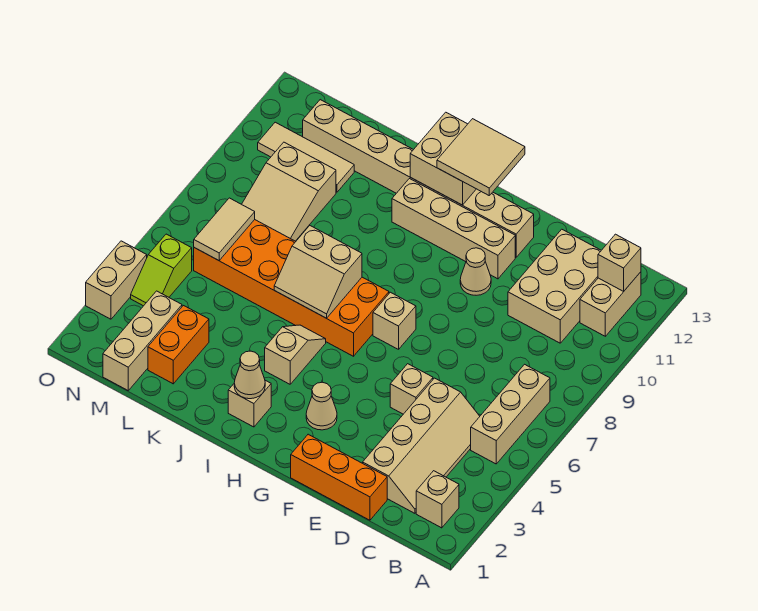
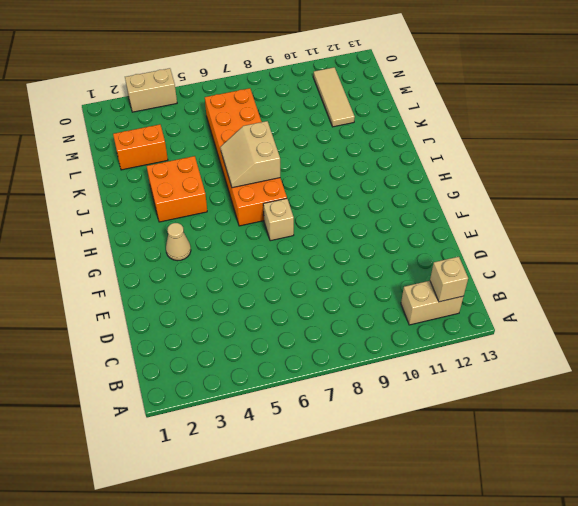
orange brick I3:J4 level 1 -> tan slope I4:I5 level 1 top 4
none -> tan brick B2 level 1
none -> tan brick B5:B7 level 1
none -> tan slope C2:D5 level 1 top D

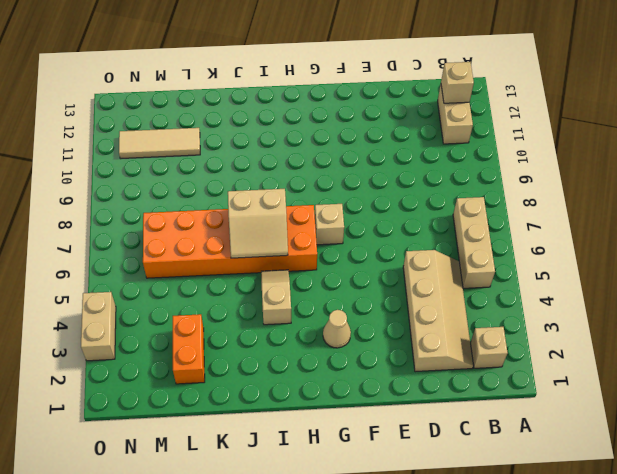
none -> tan brick C10:D12 level 1
none -> orange brick D1:F1 level 1
none -> tan brick E5 level 1

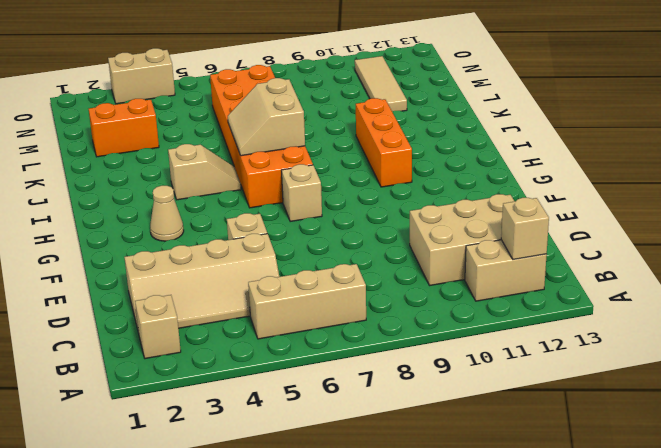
orange brick H10:J10 level 1 -> orange brick D1:F1 level 1
none -> tan cone F10 level 1
none -> tan brick F11:I11 level 1
none -> tan brick F12:M12 level 1

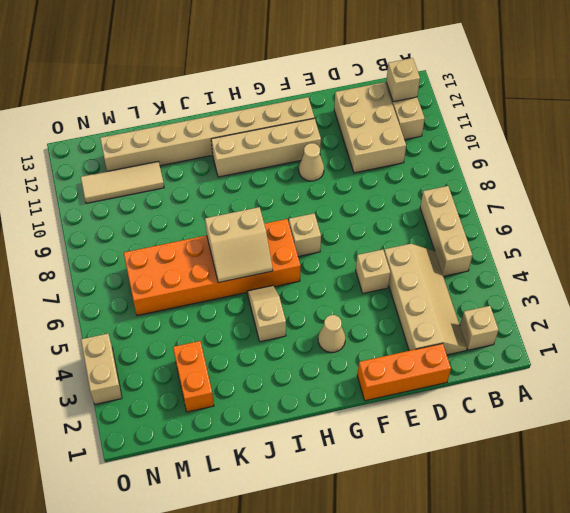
none -> tan brick I2 level 1
none -> tan slope L8:M10 level 1 top 10
none -> tan brick M1:M3 level 1

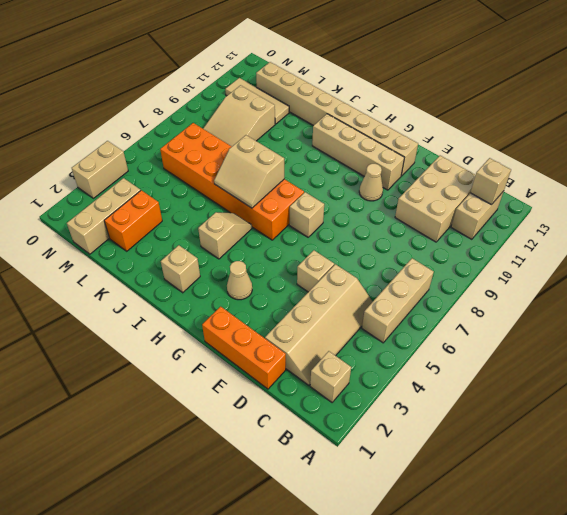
none -> lime slope N4:N5 level 1 top 5
none -> tan brick H12:I13 level 2
none -> tan cone I2 level 2

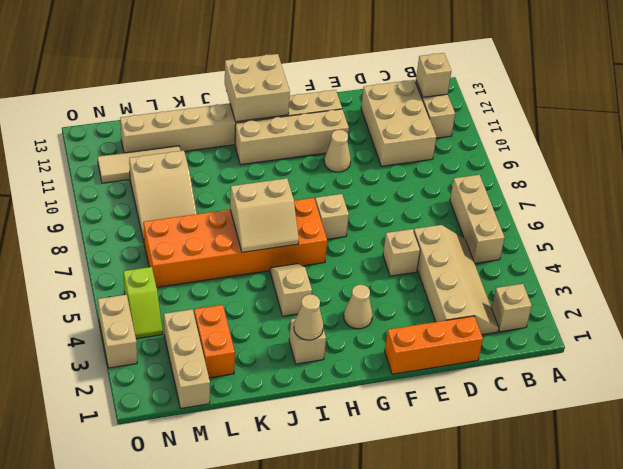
none -> tan tile M6:M7 level 2
none -> tan tile G12:H13 level 3

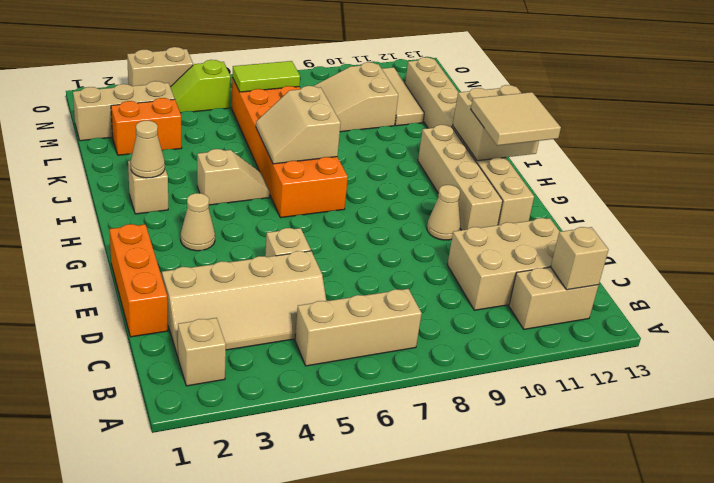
lime tile M6:M7 level 2 -> tan tile M6:M7 level 2
none -> tan brick G7 level 1

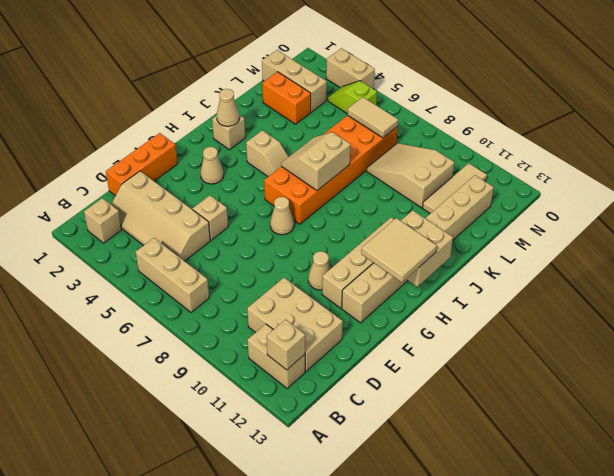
tan cone G7 level 1 -> tan brick G7 level 1

